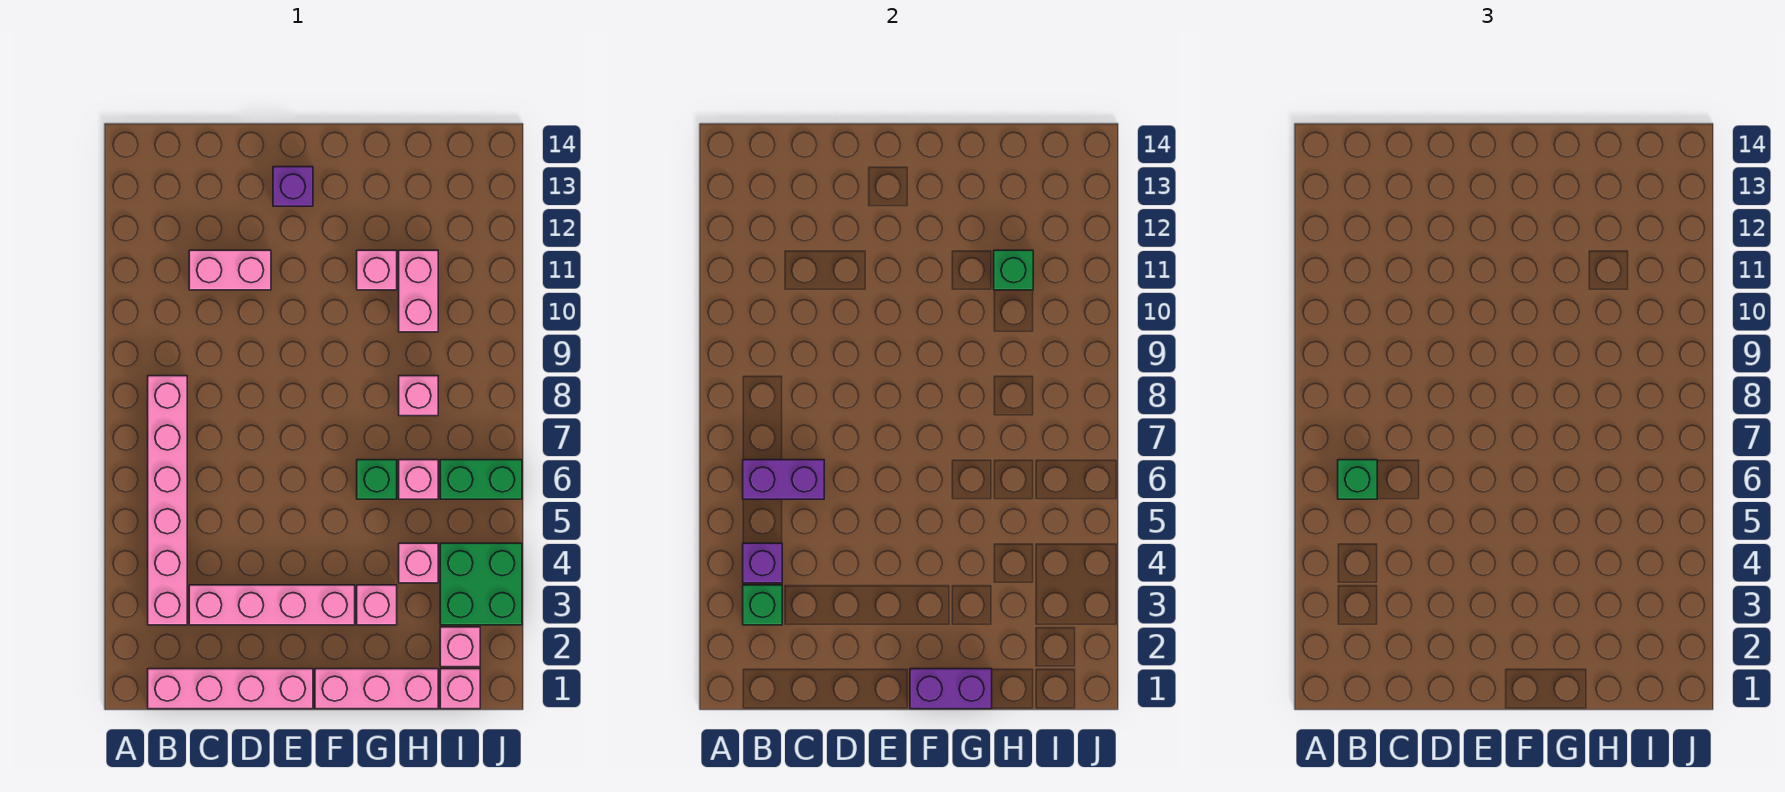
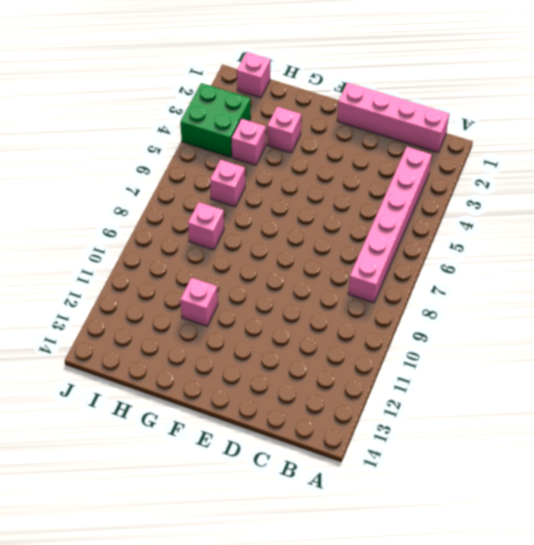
none -> pink brick C3:F3 level 1
none -> pink brick C11:D11 level 1
none -> purple brick E13 level 1

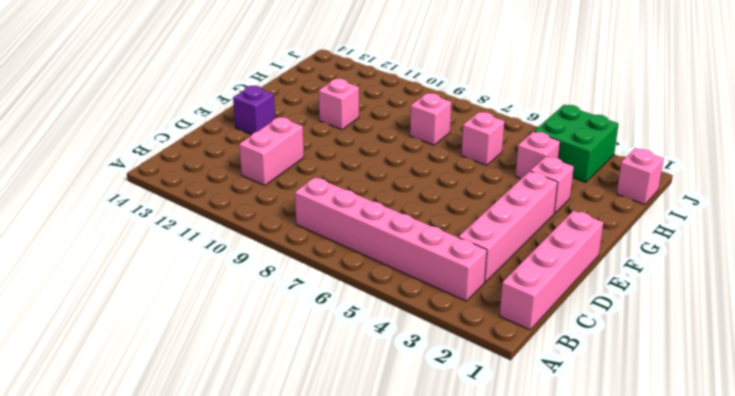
none -> pink brick F1:H1 level 1
none -> green brick G6 level 1
none -> pink brick H10:H11 level 1

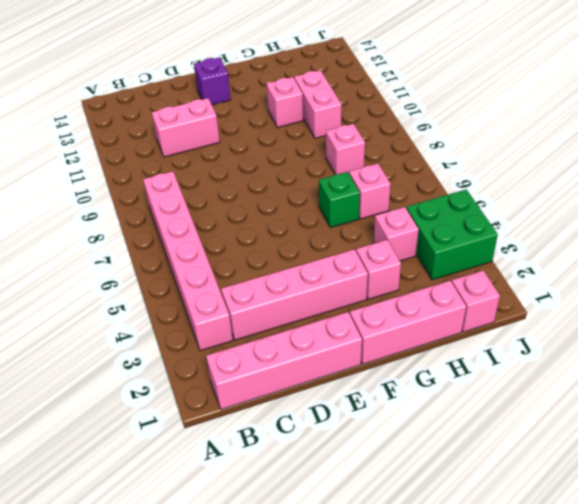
none -> pink brick I2 level 1
none -> green brick I6:J6 level 1
none -> green brick B3 level 2

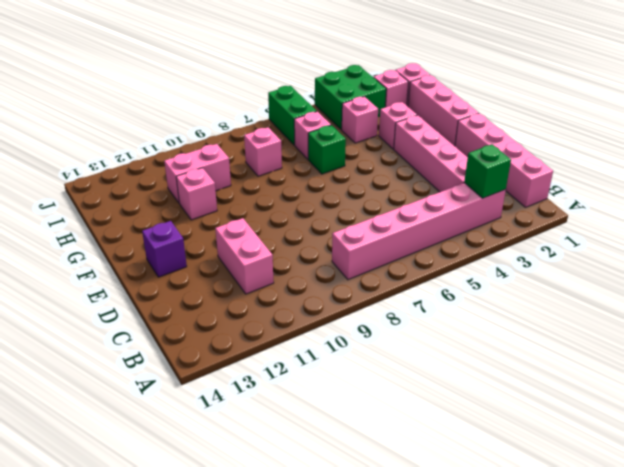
none -> purple brick B4 level 2
none -> purple brick B6:C6 level 2
none -> purple brick F1:G1 level 2

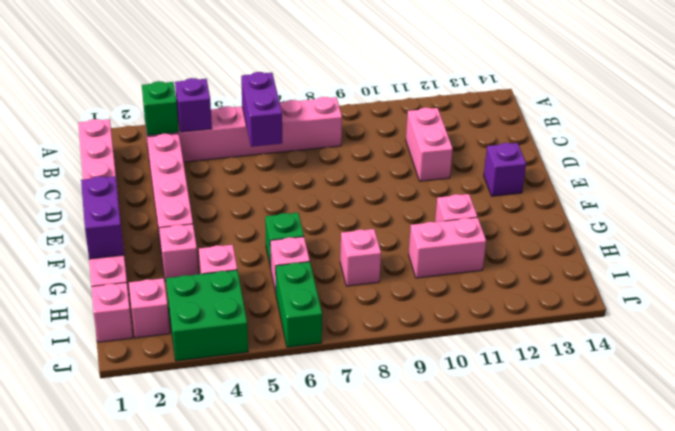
none -> green brick H11 level 2
none -> green brick B6 level 3

